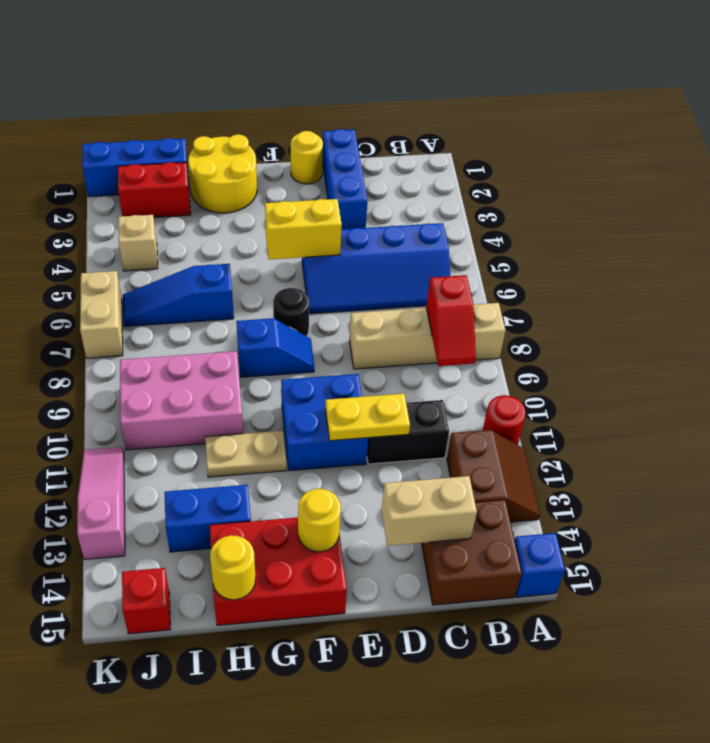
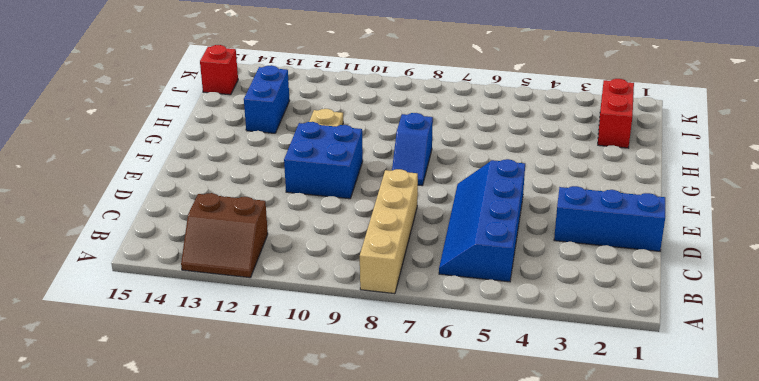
none -> red round brick A11 level 1
none -> blue brick A15 level 1
none -> brown brick B14:C15 level 1
none -> black brick C11:D11 level 1

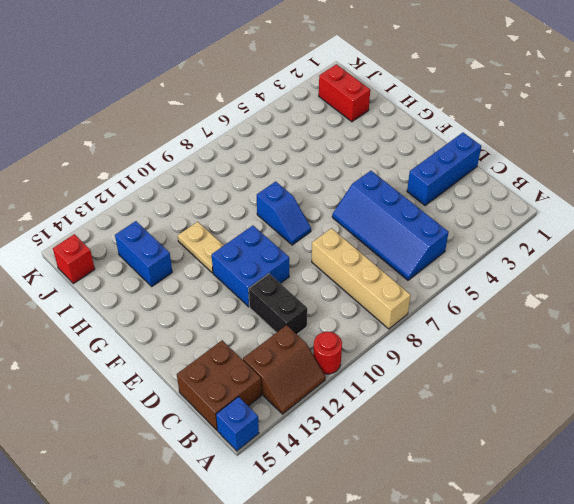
none -> yellow round brick E1 level 1
none -> black round brick F7 level 1
none -> red brick F14:H15 level 1
none -> yellow round brick G1:H2 level 1

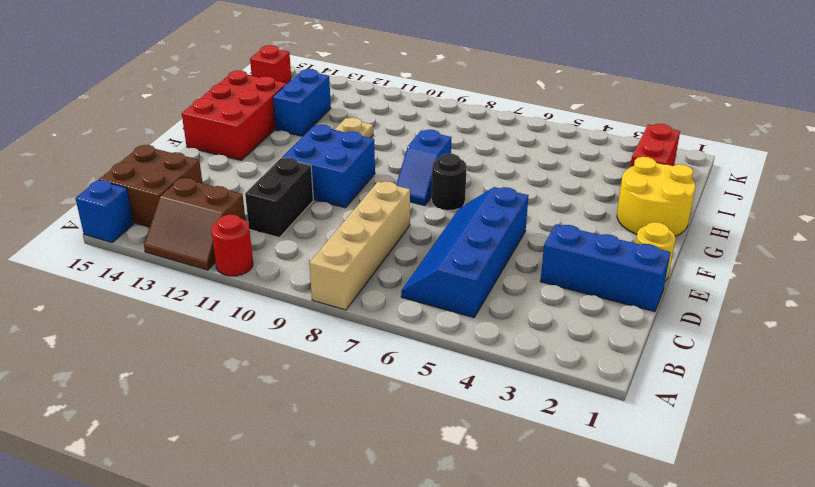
none -> blue slope H6:J6 level 1 top H
none -> pink brick H9:J10 level 1
none -> blue brick I1:K1 level 1
none -> tan brick J4 level 1

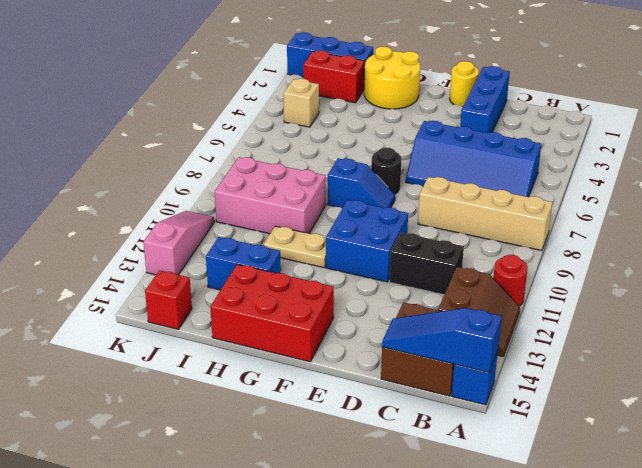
blue slope A15:C15 level 2 top A -> blue slope H6:J6 level 1 top H
none -> tan brick K6:K7 level 1
none -> red slope B8:B9 level 2 top 8
none -> tan brick C14:D14 level 2
none -> yellow plate D11:E11 level 2

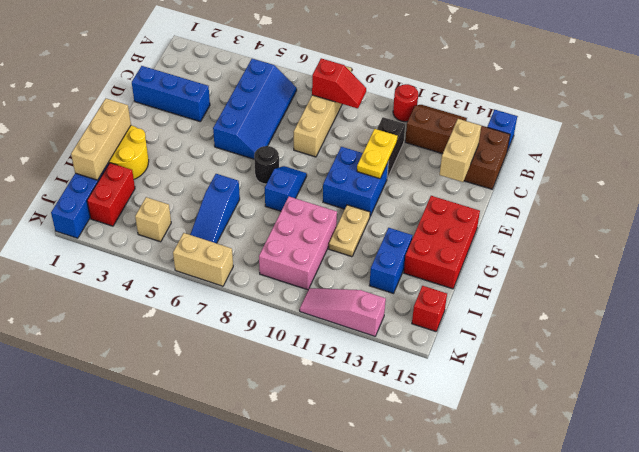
tan brick G1:I1 level 2 -> none
none -> yellow round brick E1 level 1
none -> yellow brick E5:F5 level 2
none -> yellow round brick F14 level 2
none -> yellow round brick H15 level 2

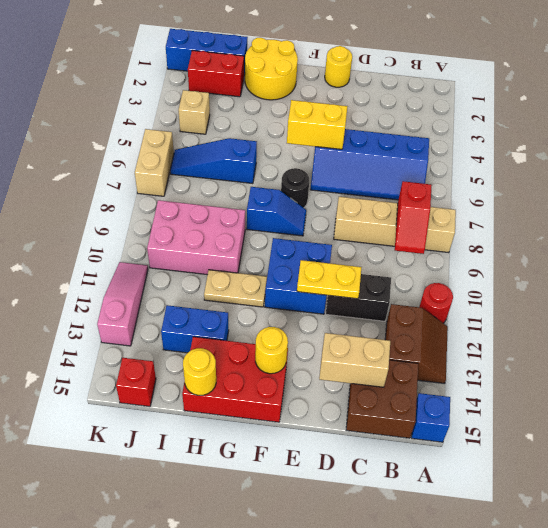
none -> blue brick D1:D3 level 1

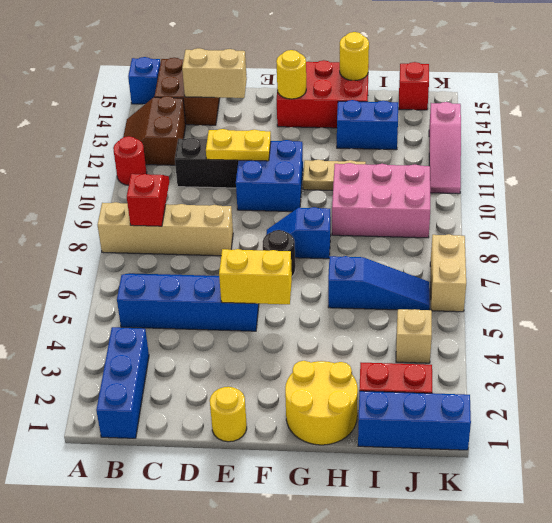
blue brick B1:B3 level 1 -> blue brick D1:D3 level 1

